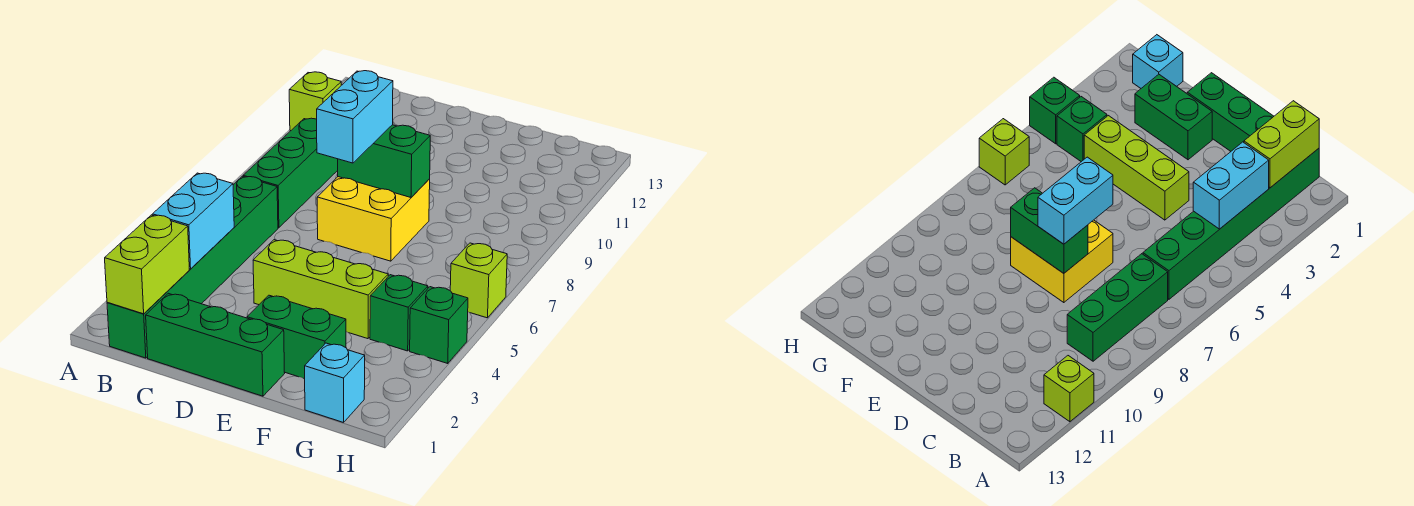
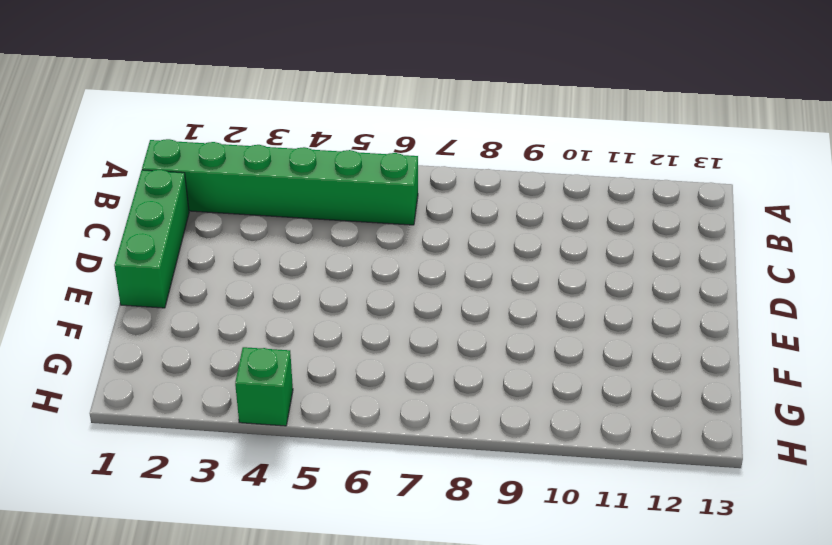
none -> lime brick A11 level 1
none -> green brick B7:B9 level 1
none -> lime brick D4:F4 level 1

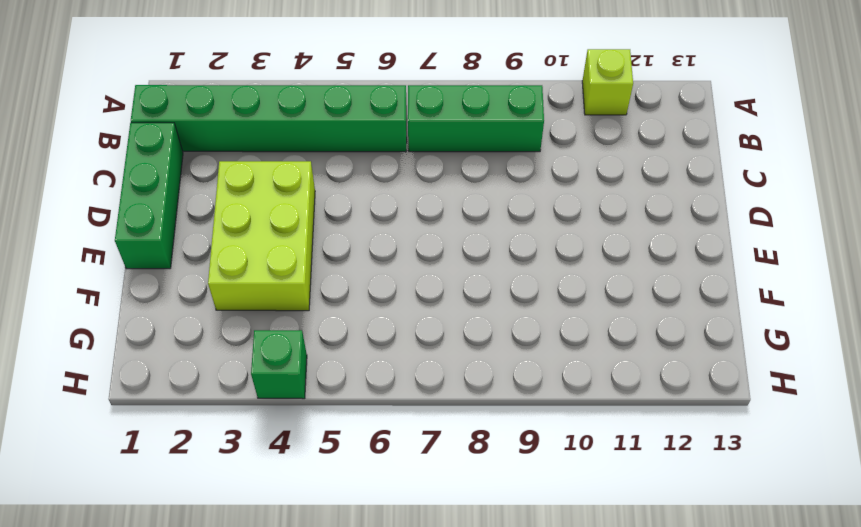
lime brick D3:F4 level 1 -> lime brick D4:F4 level 1
none -> yellow brick D7:E8 level 1
none -> green brick E2:F2 level 1
none -> cyan brick G1 level 1

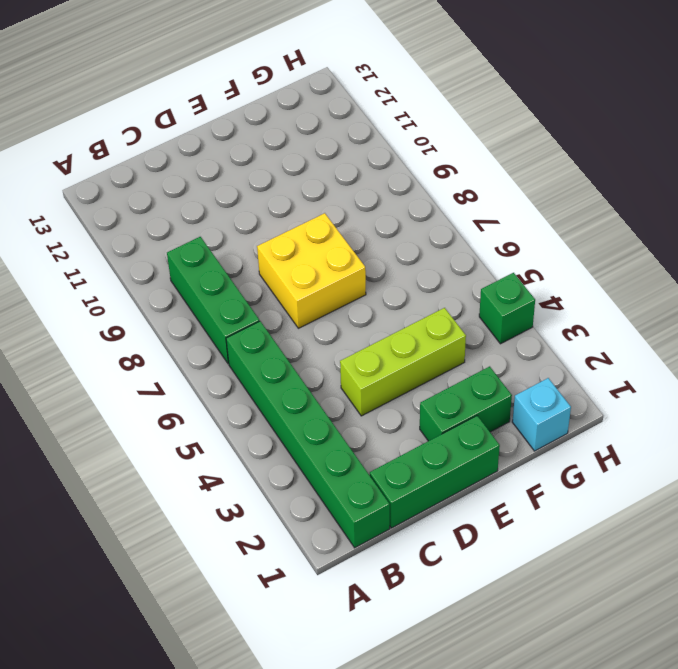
none -> lime brick A11 level 1
none -> green brick G4 level 1
none -> lime brick H6 level 1

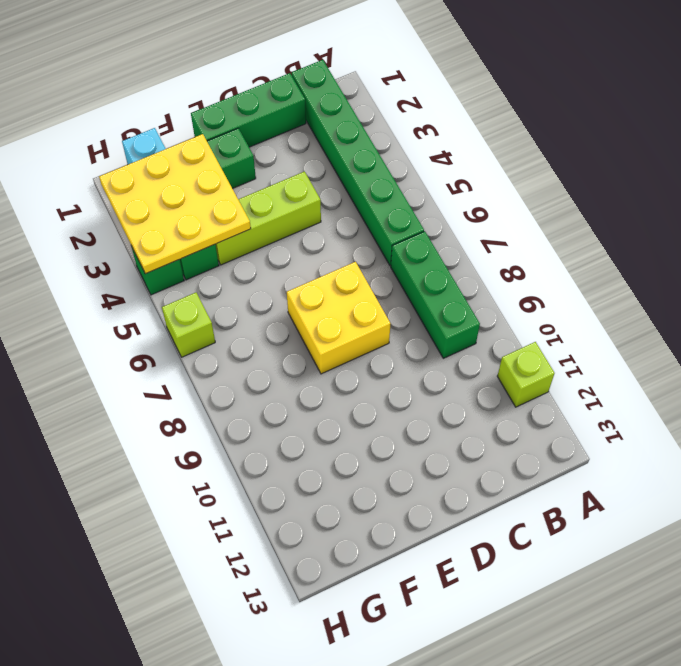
yellow plate F2:H4 level 2 -> none
none -> lime brick B1:B2 level 2
none -> cyan brick B3:B4 level 2
none -> green brick D8:E8 level 2

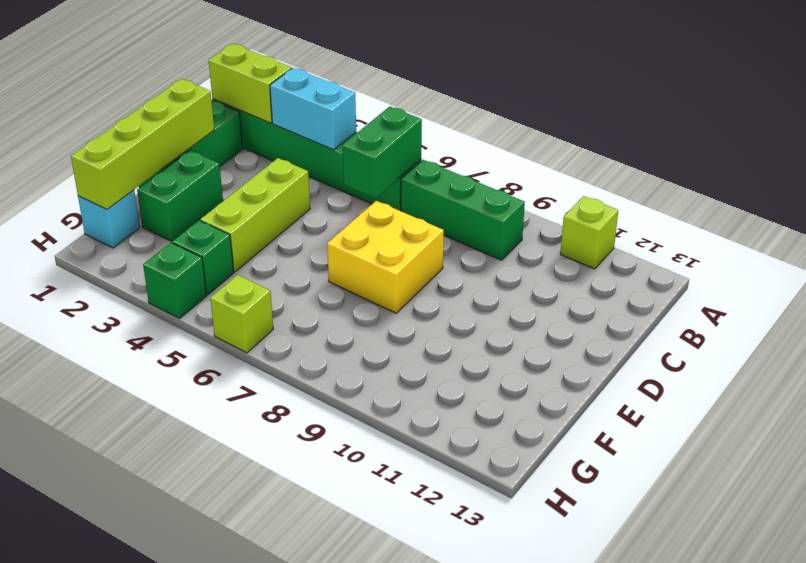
green brick B6:C6 level 2 -> green brick D8:E8 level 2
lime brick D1:G1 level 2 -> none
none -> cyan brick D7:D8 level 3

